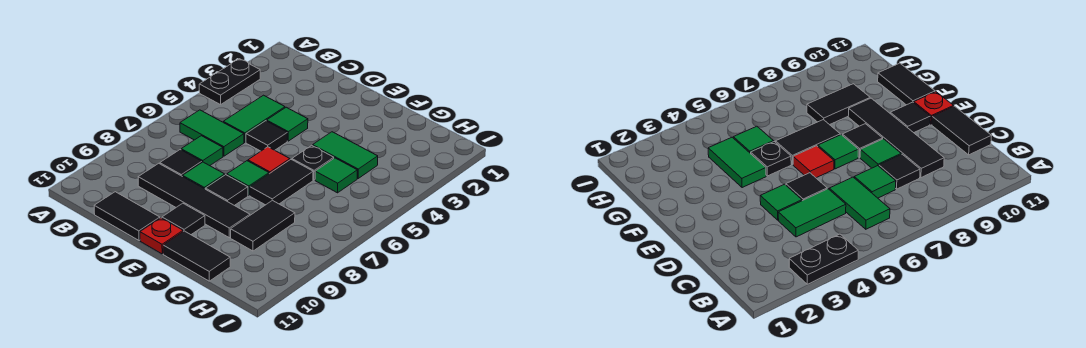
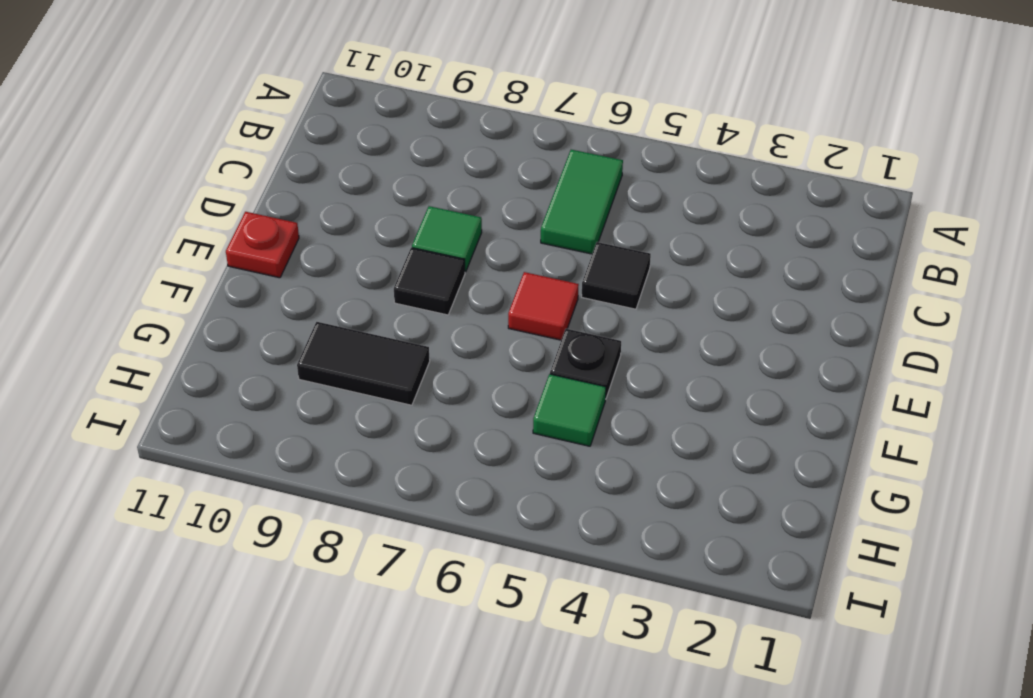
none -> black plate A3:A4 level 1
none -> green tile C4:C5 level 1
none -> green tile C7 level 1

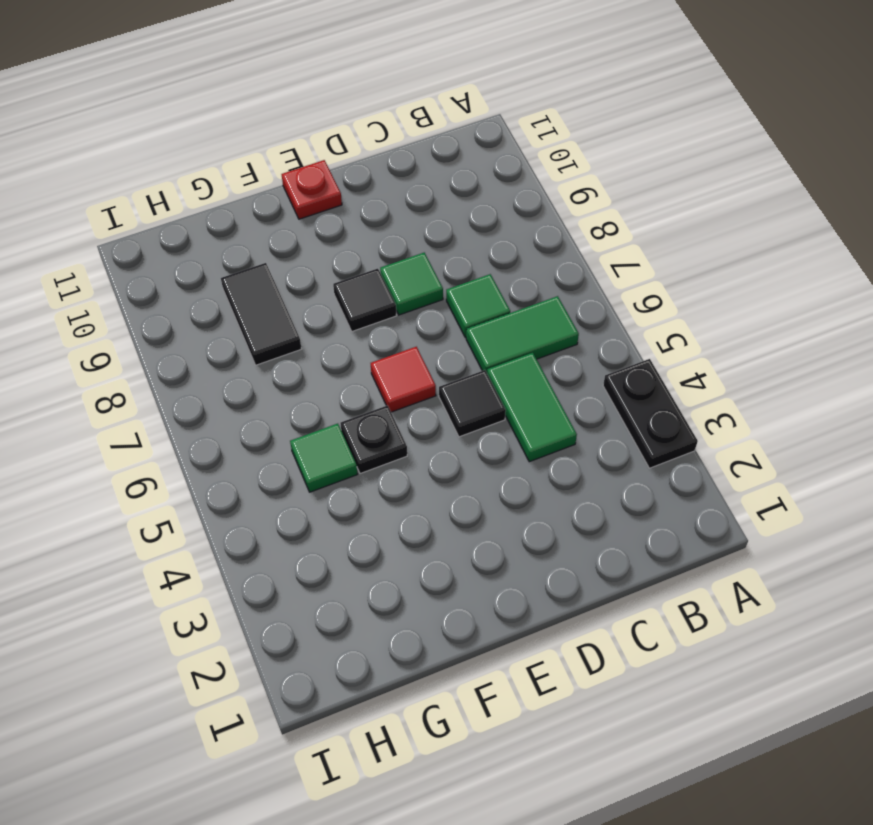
none -> black tile C8 level 1
none -> black tile C9:F9 level 1
none -> black tile C11:D11 level 1

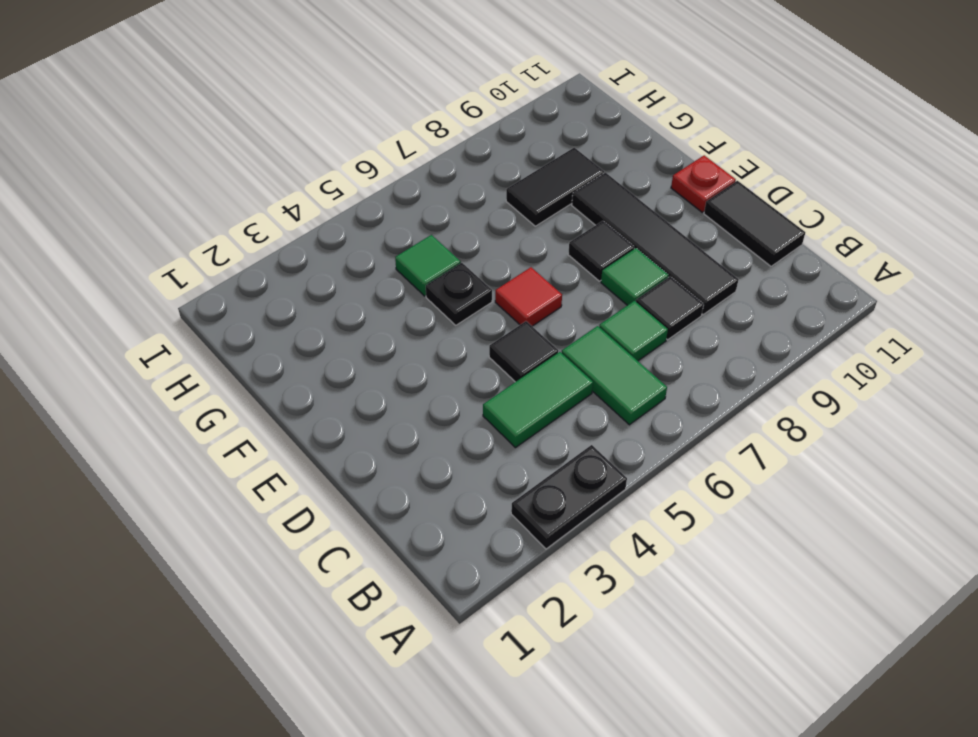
none -> green tile D4 level 1
none -> green tile E7 level 1
none -> black tile E10 level 1

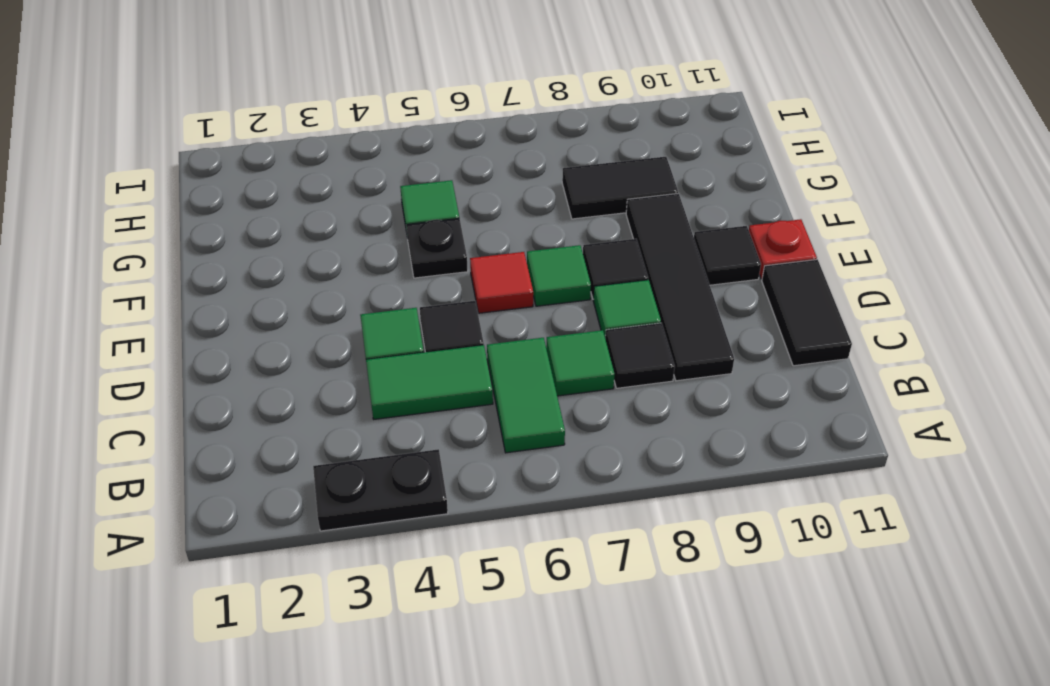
none -> green tile F4:G4 level 1
none -> black tile F6:F7 level 1
none -> black tile F11:G11 level 1

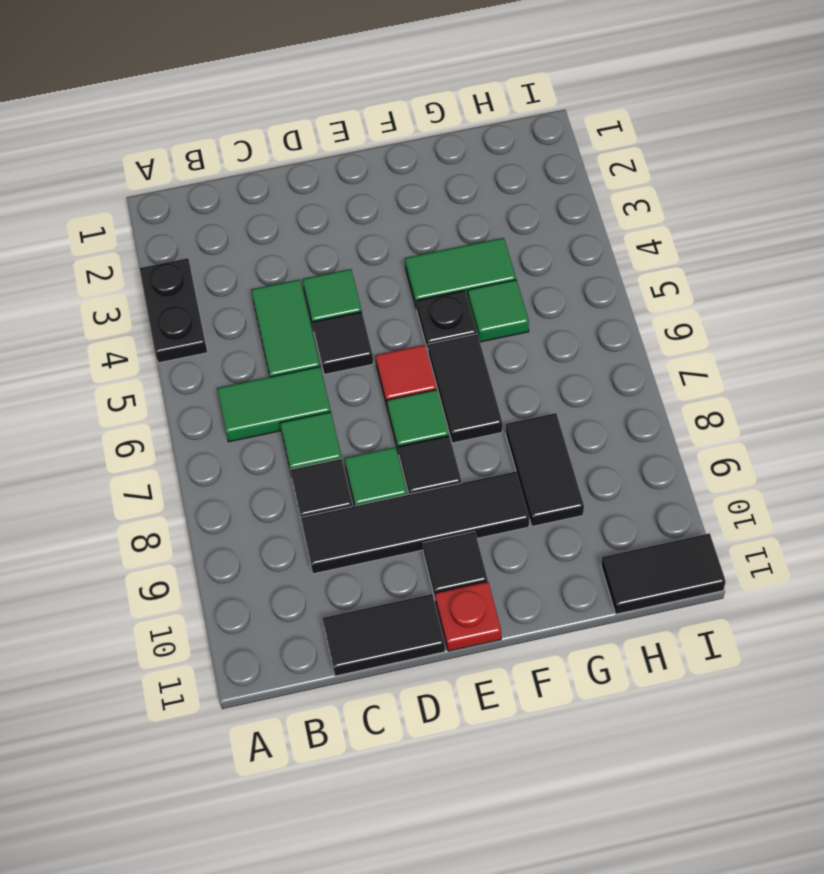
black tile H11:I11 level 1 -> black tile F11:G11 level 1

